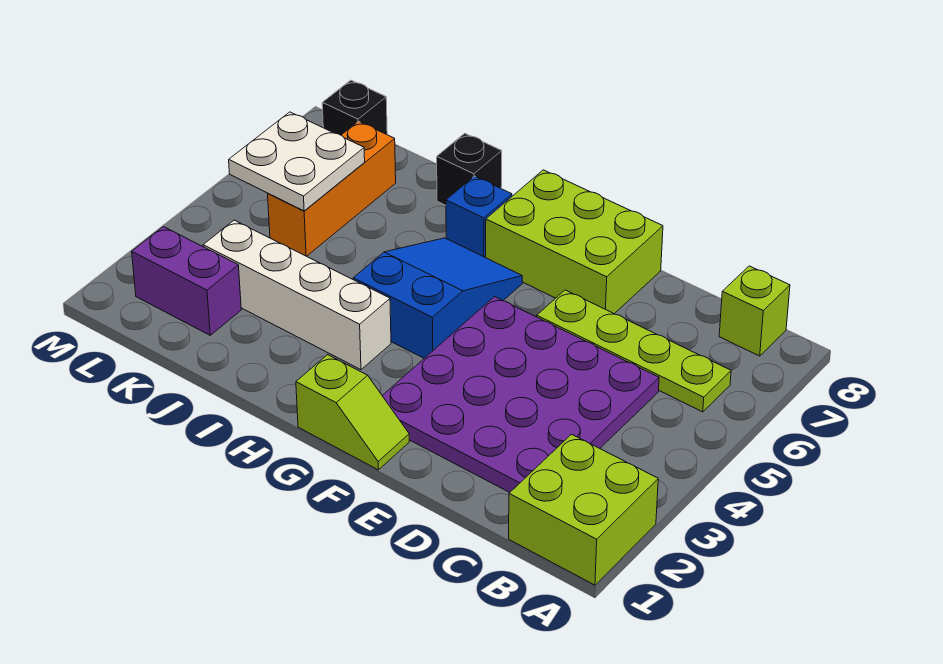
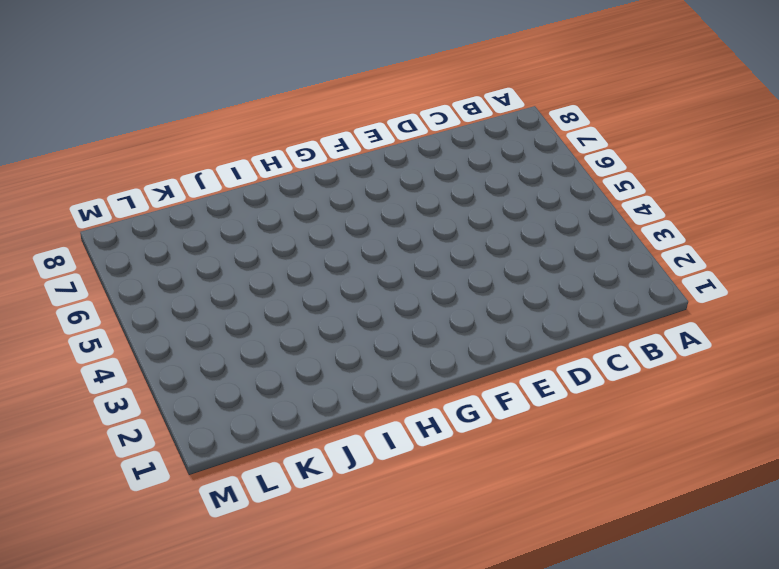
none -> lime brick A1:B2 level 1
none -> lime plate B6:E6 level 1
none -> lime brick B8 level 1

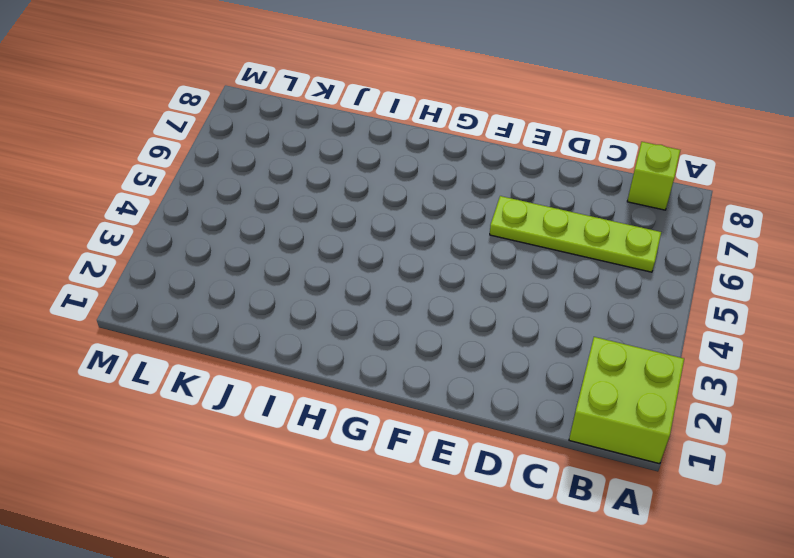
none -> purple plate C2:F5 level 1
none -> lime brick E7:G8 level 1
none -> lime slope F1:G1 level 1 top G

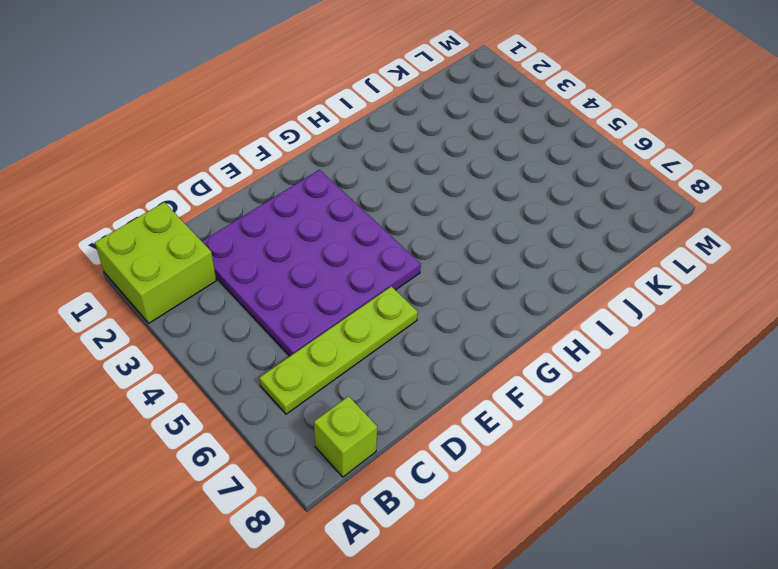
none -> lime brick E7:G8 level 1
none -> lime slope F1:G1 level 1 top G
none -> blue slope G4:H6 level 1 top 4

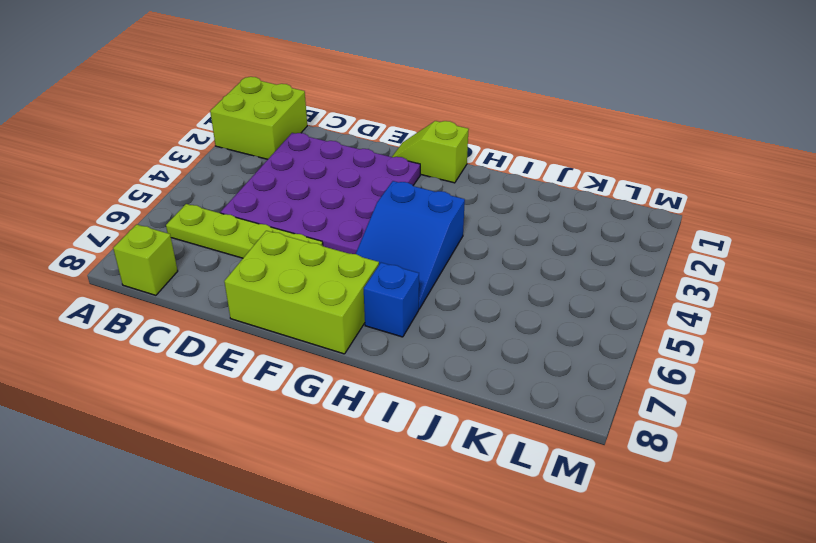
none -> white brick H3:K3 level 1
none -> black brick I8 level 1
none -> purple brick K2:L2 level 1

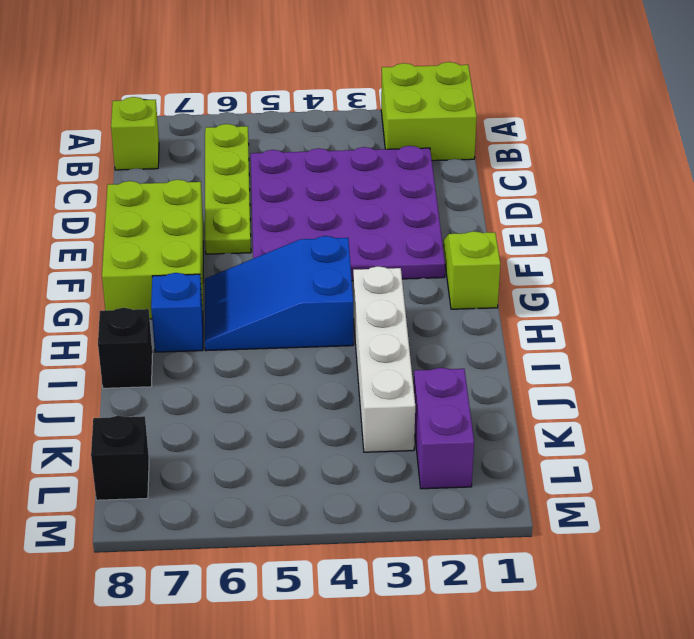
none -> orange brick K5:K7 level 1
none -> white plate K5:L6 level 2

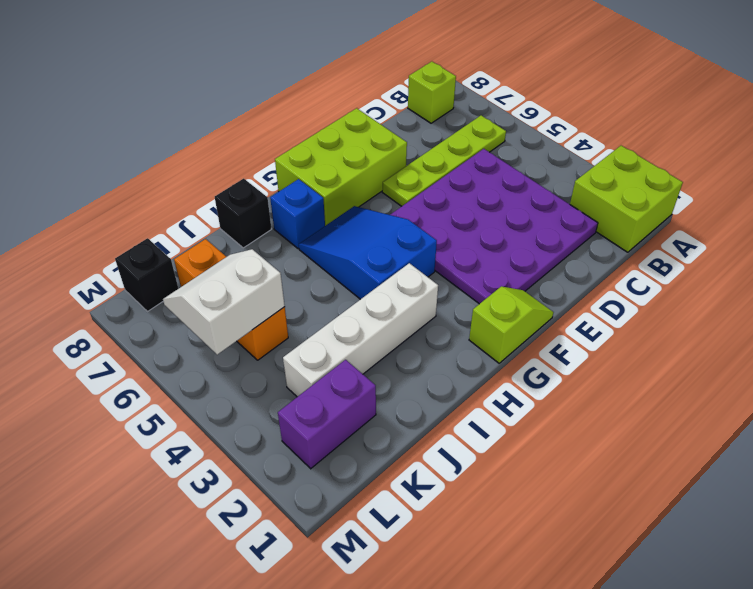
white slope K5:L6 level 2 top 5 -> white plate K5:L6 level 2

